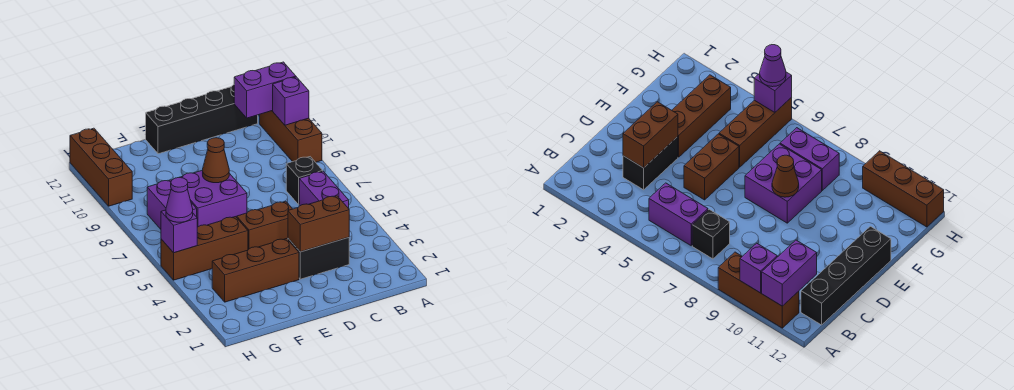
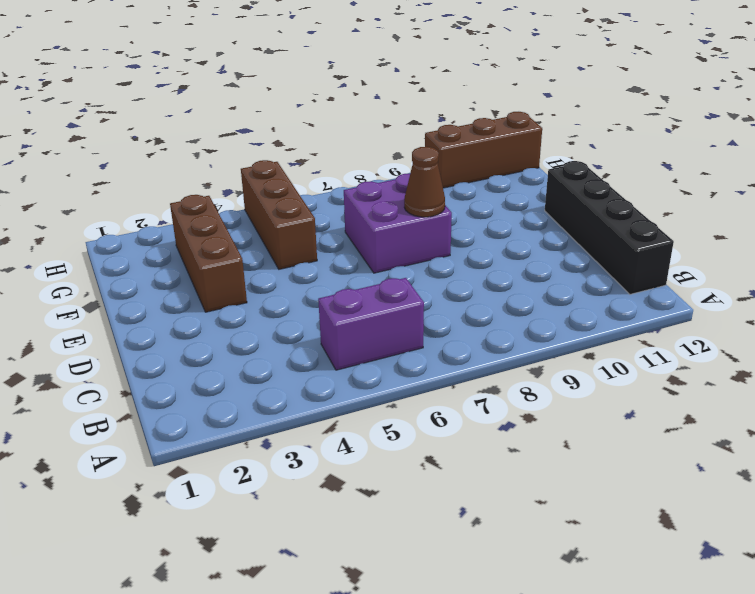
none -> brown brick A9:A11 level 1
none -> black brick B7 level 1
none -> black brick C3:D3 level 1

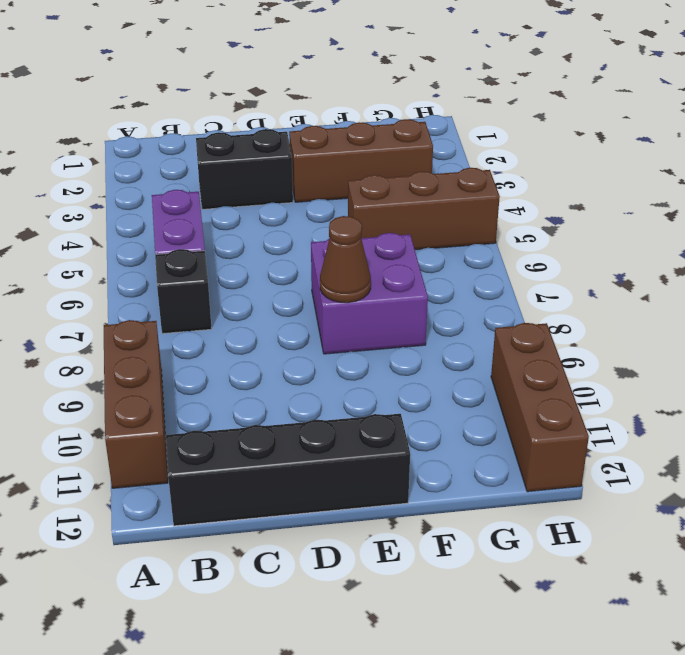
none -> brown brick D5:E5 level 1
none -> purple brick G7:G8 level 1
none -> purple brick A10 level 2

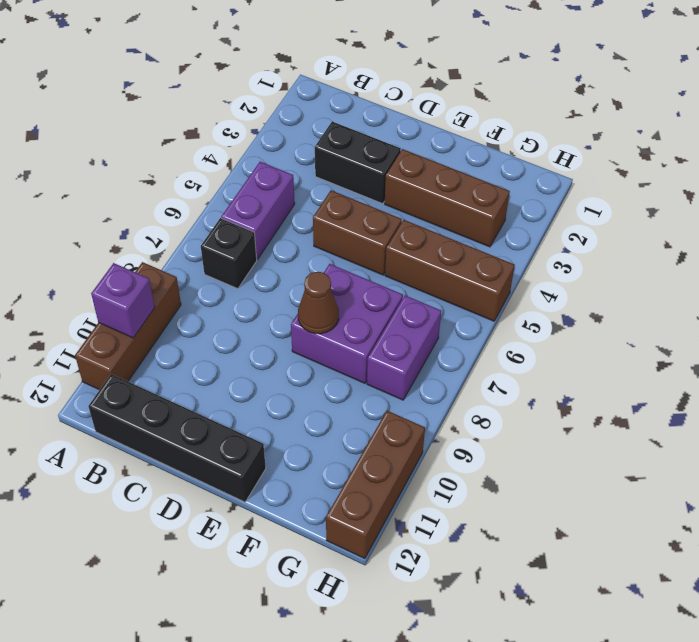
none -> purple brick A11:B11 level 2
none -> brown brick C3:D3 level 2
none -> purple brick H5 level 2

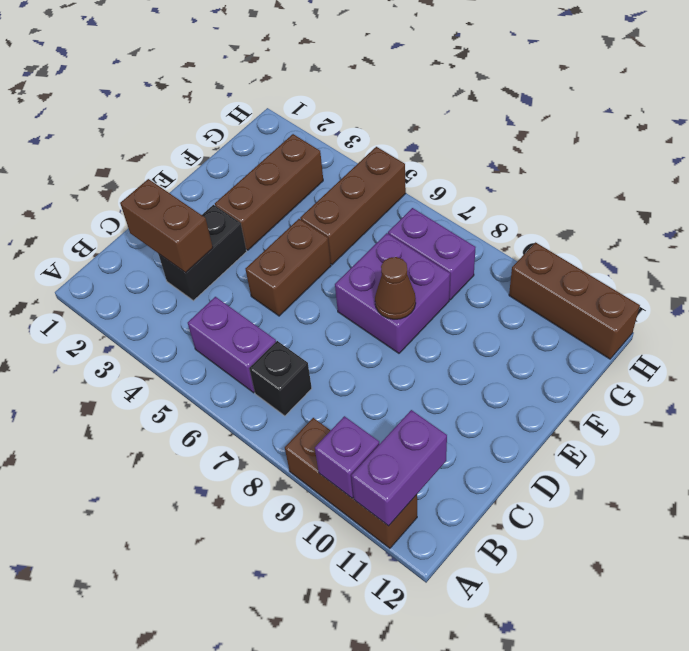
brown brick C2:C3 level 2 -> brown brick C3:D3 level 2
none -> black brick B12:E12 level 1
none -> purple brick H5 level 2
none -> purple cone H5 level 3

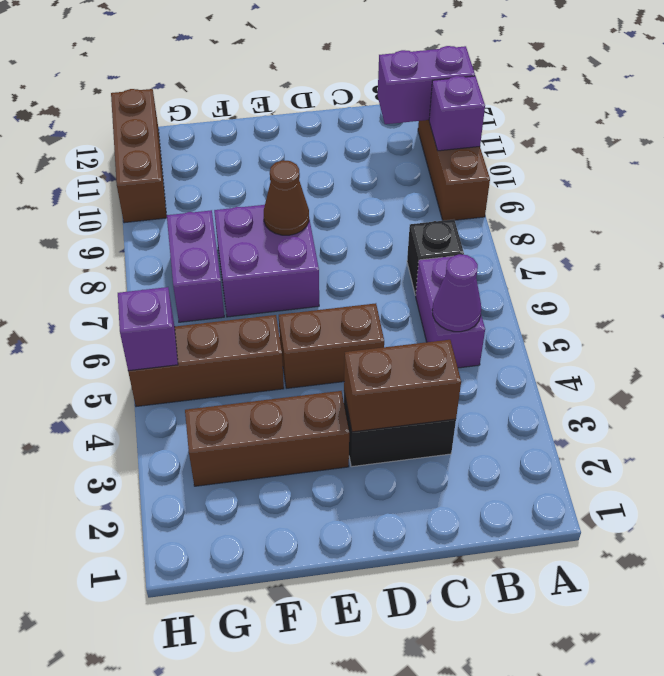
purple cone B5 level 2 -> purple cone H5 level 3
none -> black brick B12:E12 level 1

